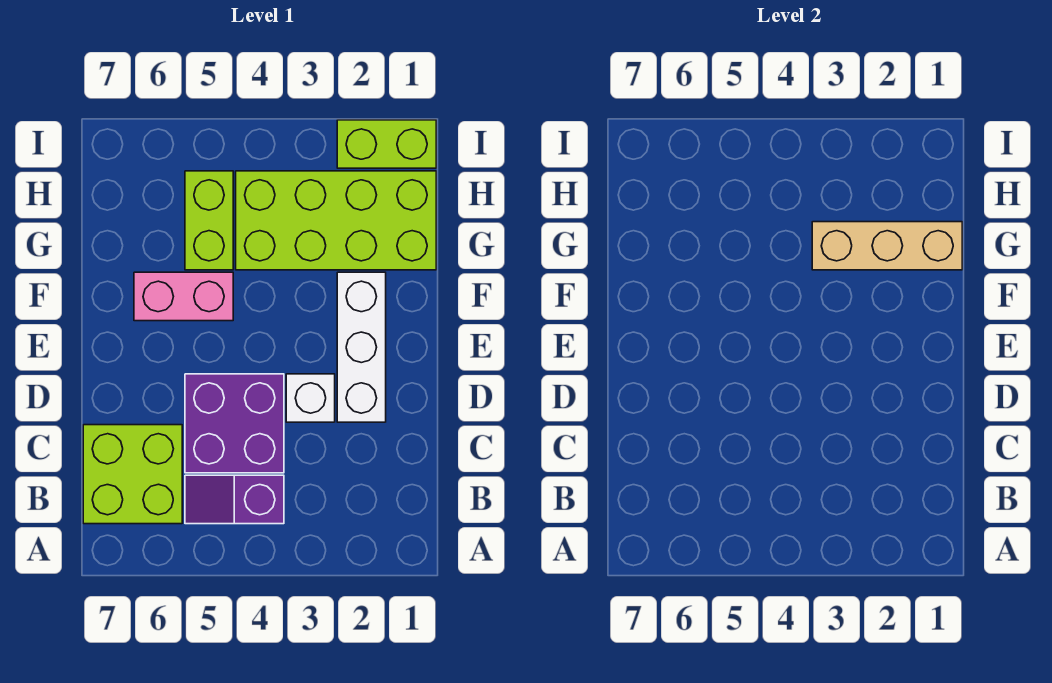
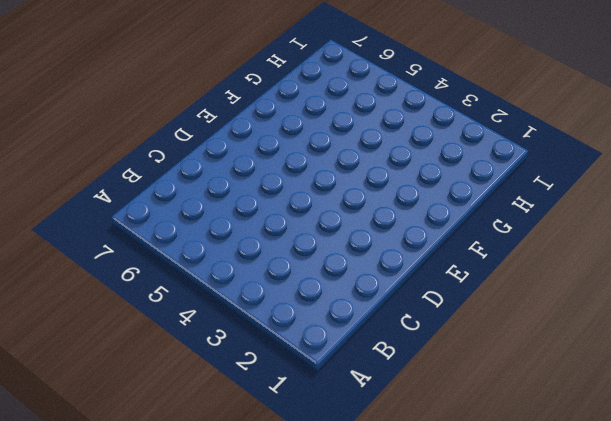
none -> purple slope B4:B5 level 1 top 4
none -> lime brick B6:C7 level 1

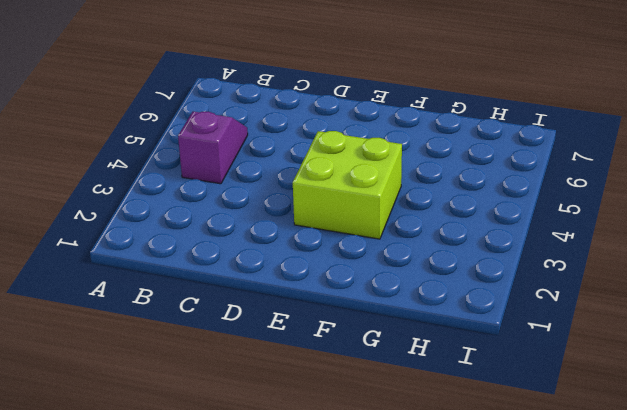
lime brick E3:F4 level 1 -> lime brick B6:C7 level 1
none -> purple brick C4:D5 level 1
none -> white brick D2:F2 level 1

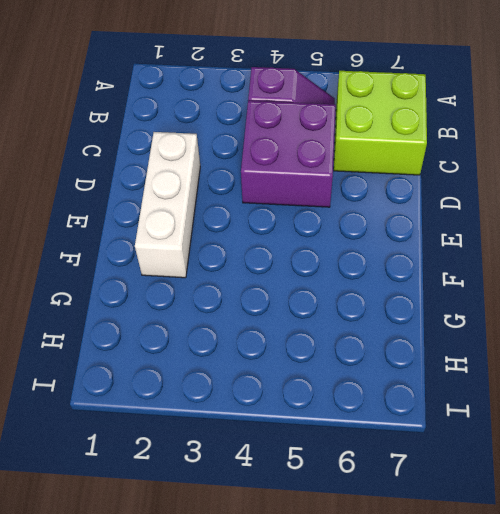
none -> white brick D3 level 1
none -> pink brick F5:F6 level 1

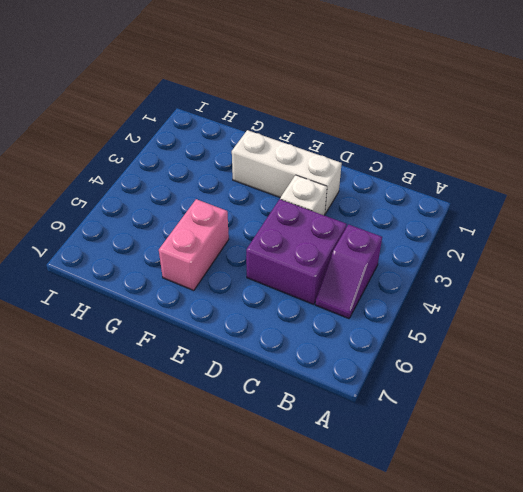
none -> lime brick B6:C7 level 1
none -> lime brick G1:H4 level 1

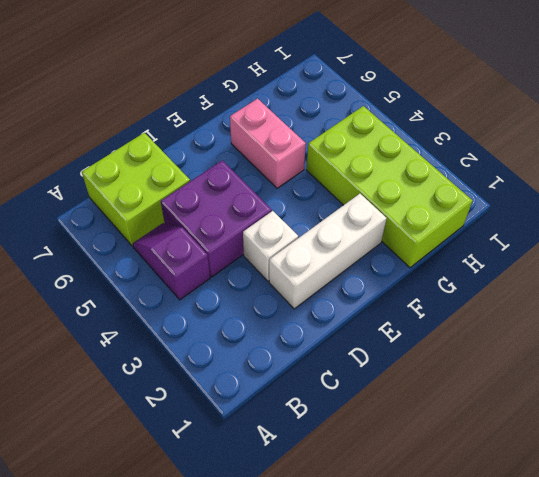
none -> lime brick G5:H5 level 1
none -> lime brick I1:I2 level 1

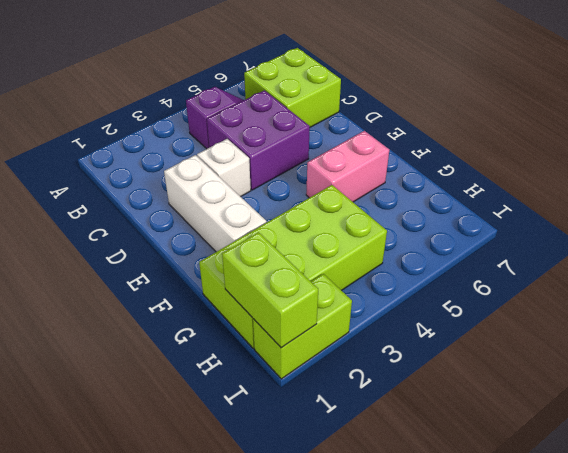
lime brick H1:I1 level 2 -> lime brick G5:H5 level 1
none -> tan brick G1:G3 level 2

